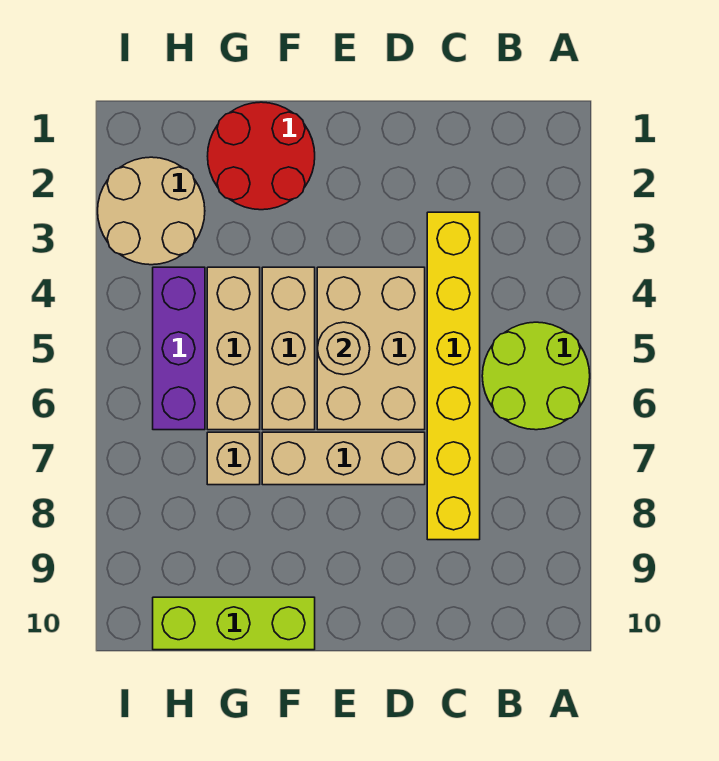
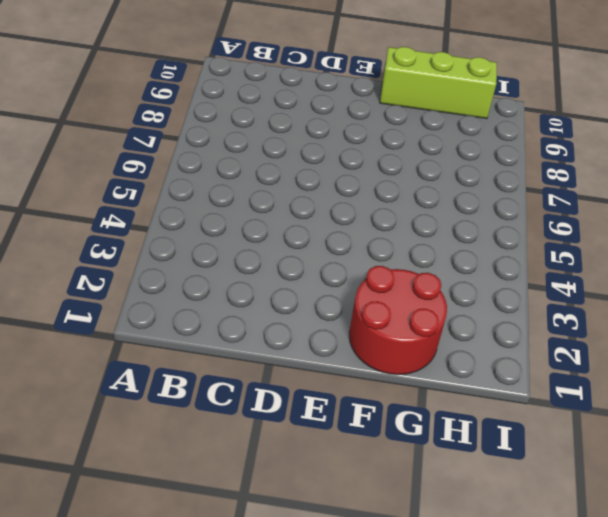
none -> lime round brick A5:B6 level 1
none -> yellow brick C3:C8 level 1
none -> tan brick D4:E6 level 1

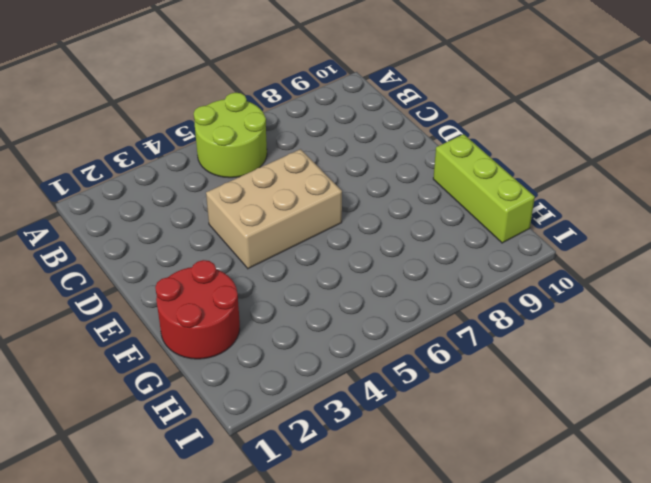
none -> yellow brick C3:C8 level 1
none -> tan brick D7:F7 level 1
none -> tan brick F4:F6 level 1

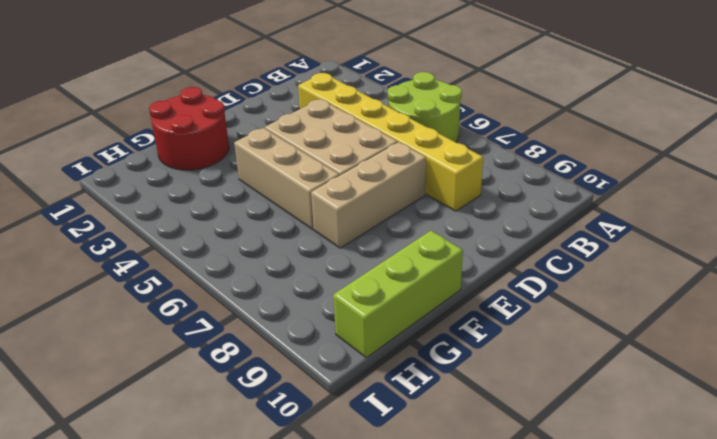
none -> tan brick G4:G6 level 1
none -> tan brick G7 level 1
none -> tan round brick H2:I3 level 1

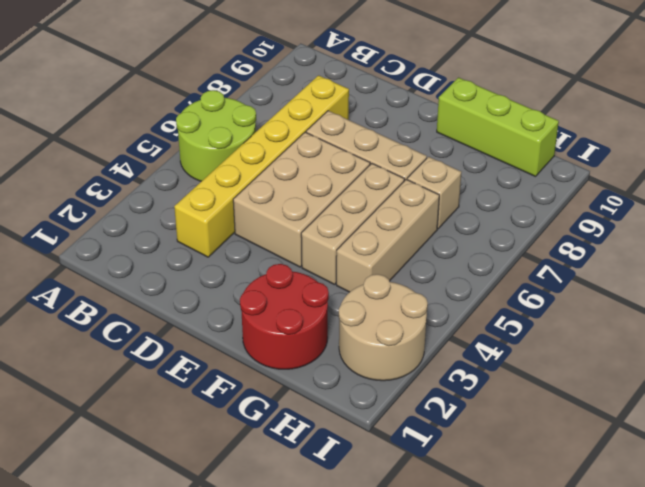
none -> purple brick H4:H6 level 1
none -> tan round brick E5 level 2

